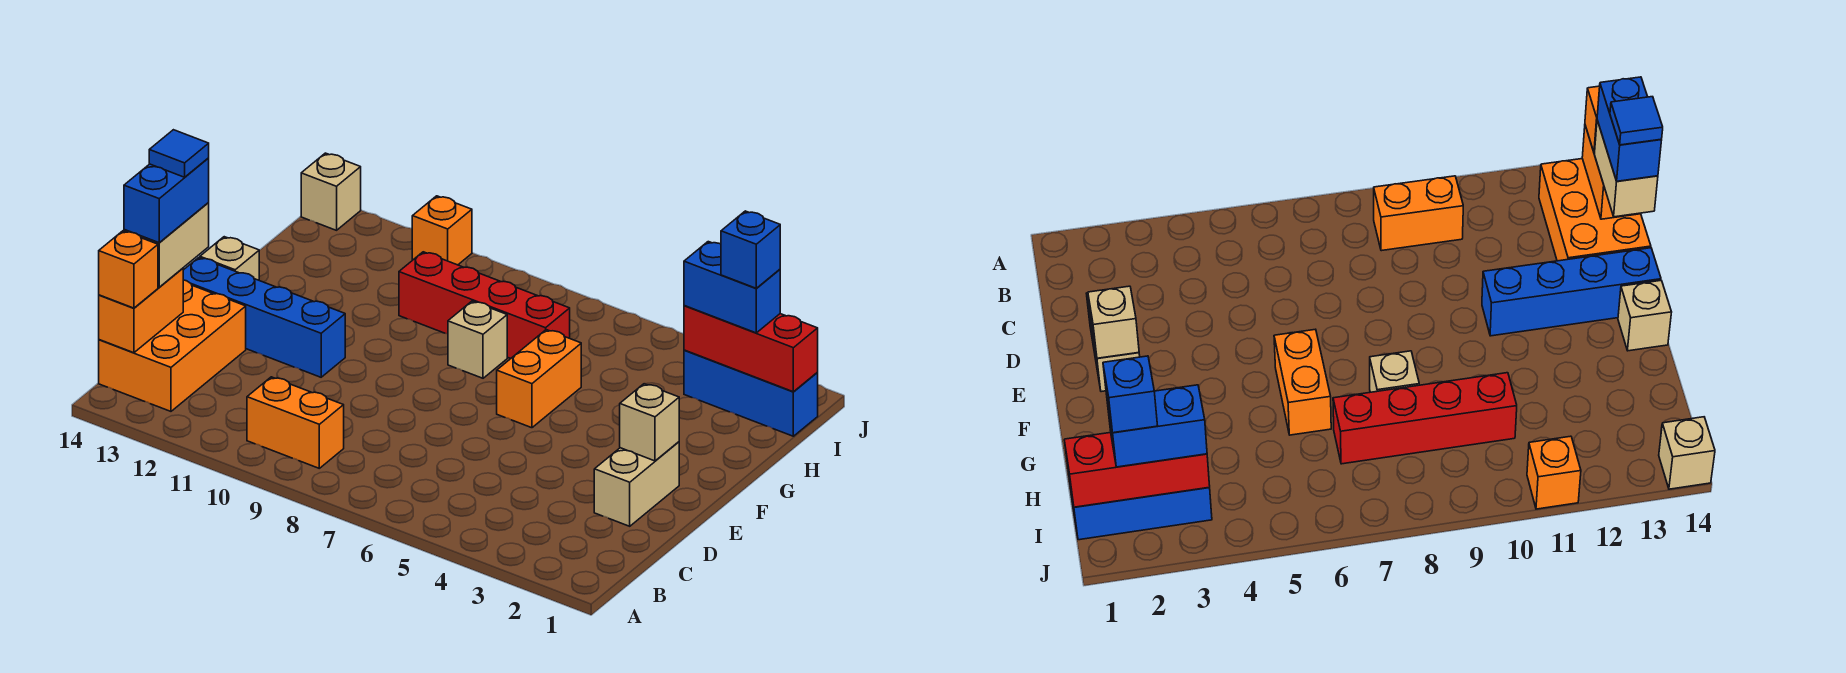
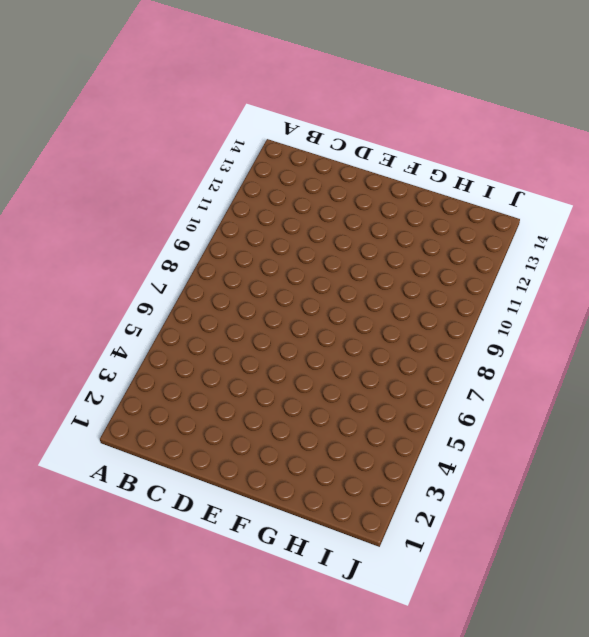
none -> orange brick B9:B10 level 1
none -> orange brick B13:D14 level 1
none -> tan brick D2:E2 level 1

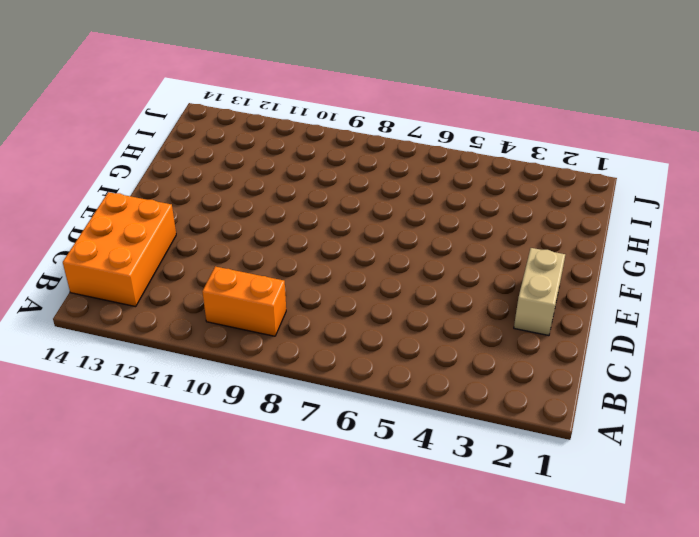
none -> blue brick E11:E14 level 1
none -> orange brick F6:G6 level 1
none -> tan brick F14 level 1

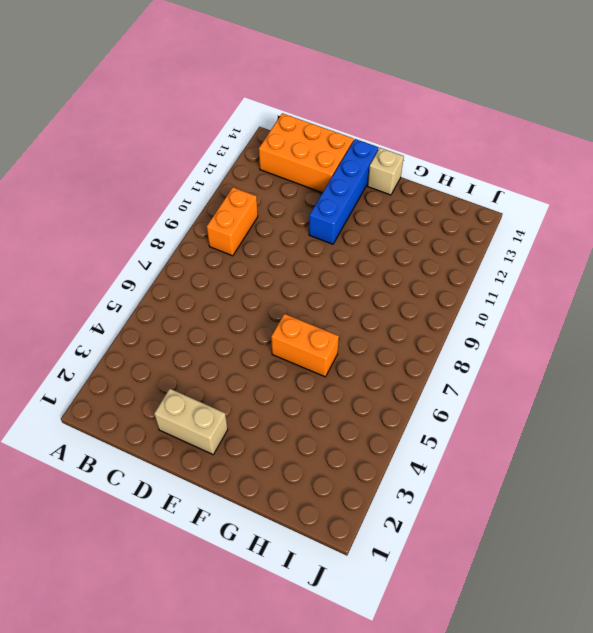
none -> tan brick G8 level 1
none -> red brick H7:H10 level 1
none -> blue brick I1:I3 level 1

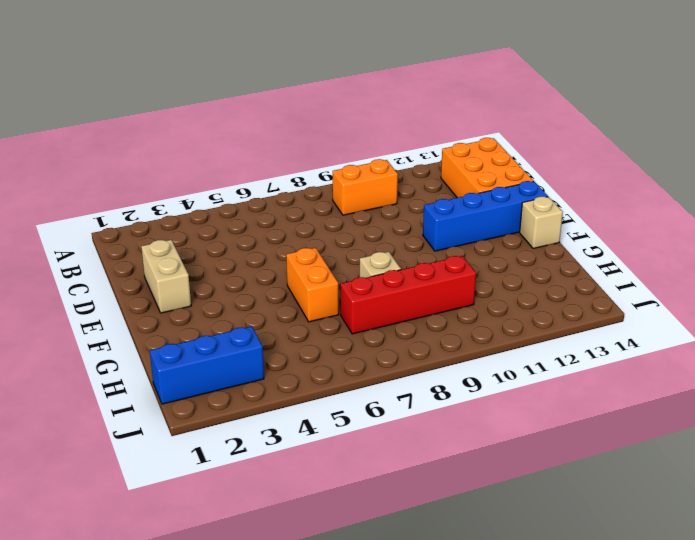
none -> orange brick J11 level 1
none -> tan brick J14 level 1
none -> orange brick B14:C14 level 2

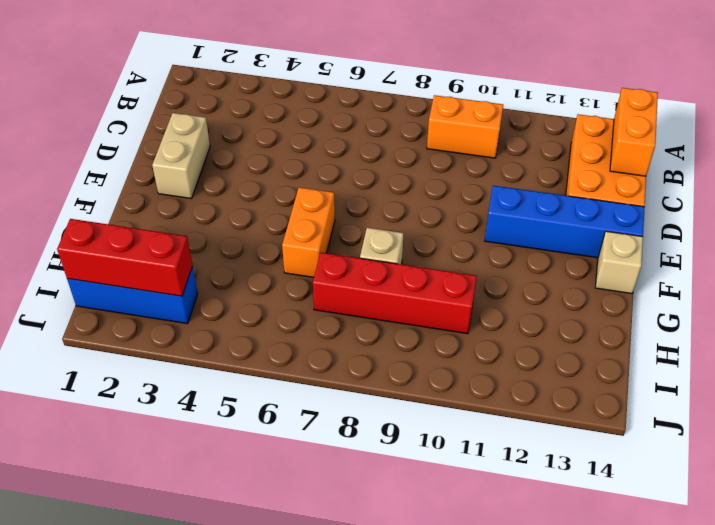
none -> orange brick J11 level 1
none -> tan brick J14 level 1
none -> tan brick E2 level 2

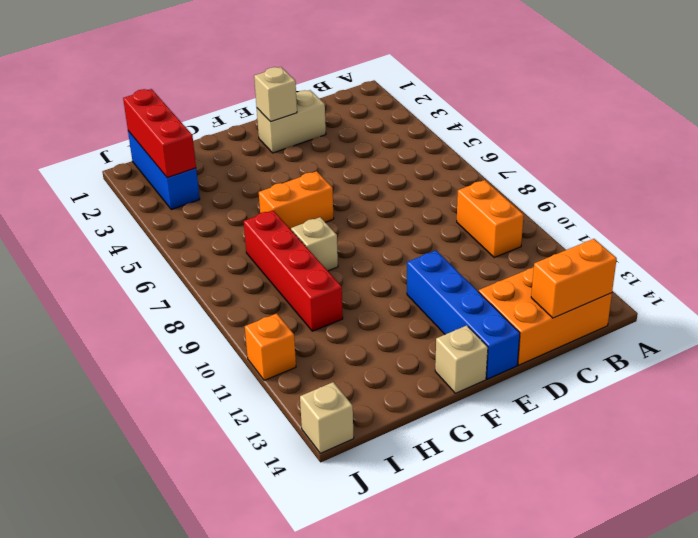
none -> orange brick B14 level 3
none -> tan brick C14:D14 level 3
none -> blue brick I2:I3 level 3

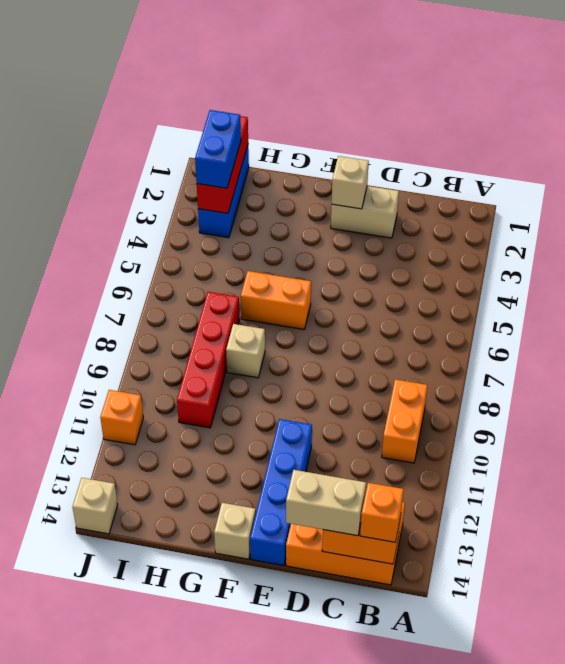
none -> blue brick C14:D14 level 4
none -> blue brick I2 level 4
none -> blue tile D14 level 5

